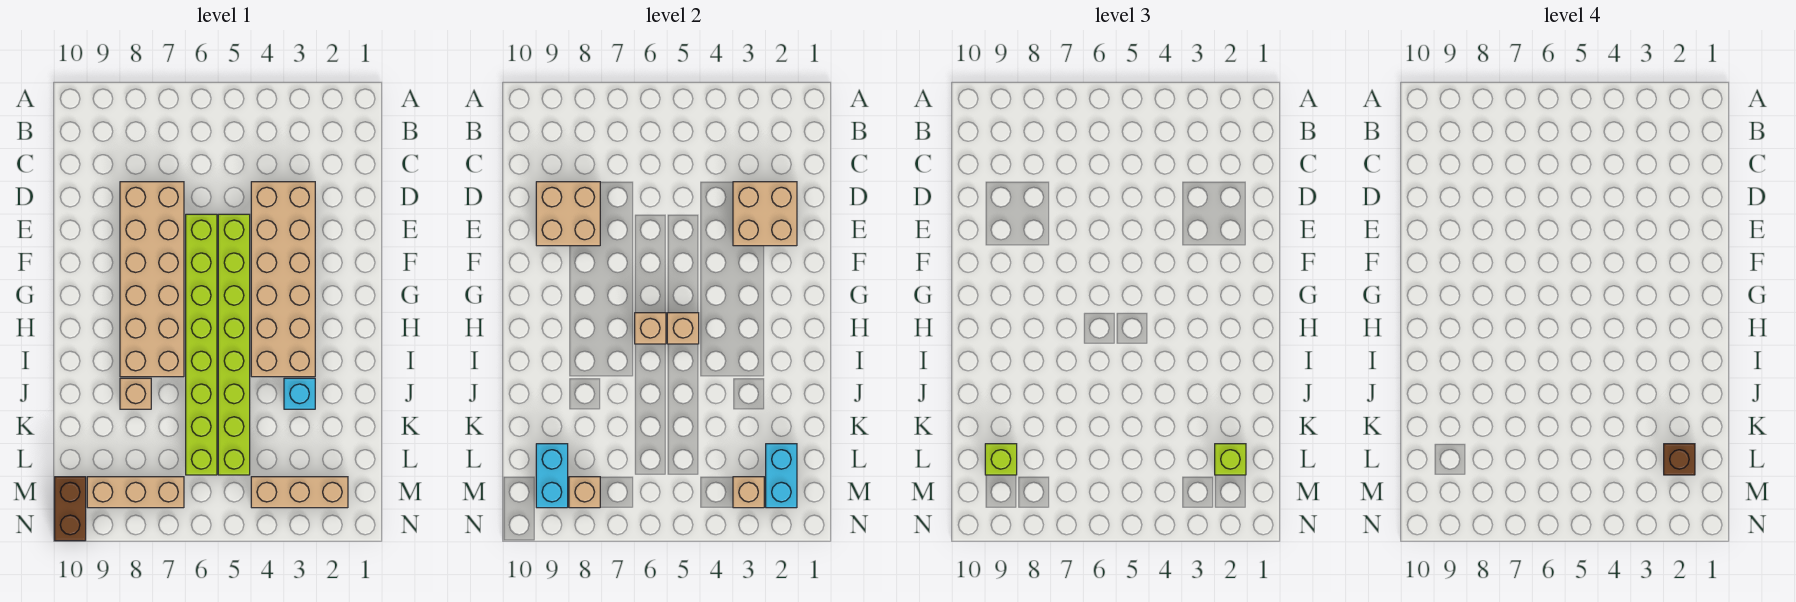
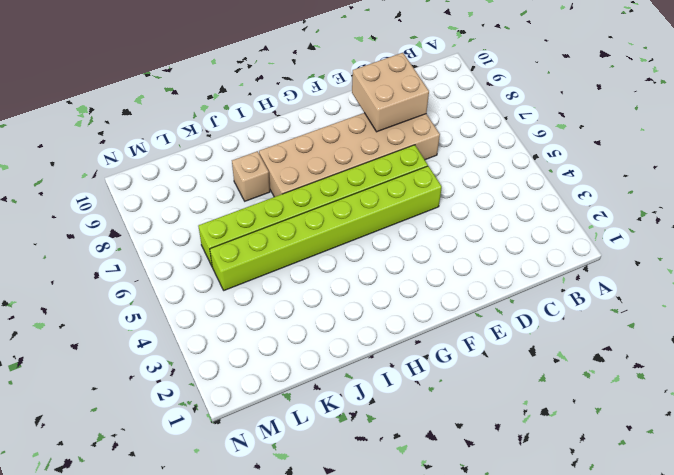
none -> tan brick D3:I4 level 1
none -> cyan brick J3 level 1
none -> tan brick M2:M4 level 1

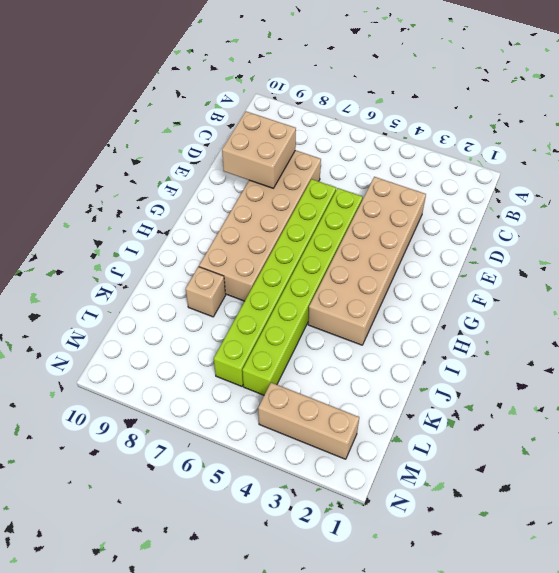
none -> cyan brick J3 level 1
none -> tan brick M7:M9 level 1
none -> brown brick M10:N10 level 1

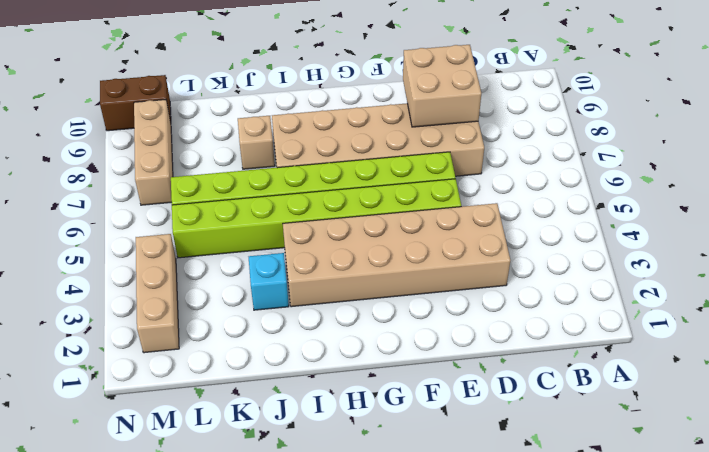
none -> tan brick D2:E3 level 2
none -> tan brick H5 level 2
none -> tan brick H6 level 2

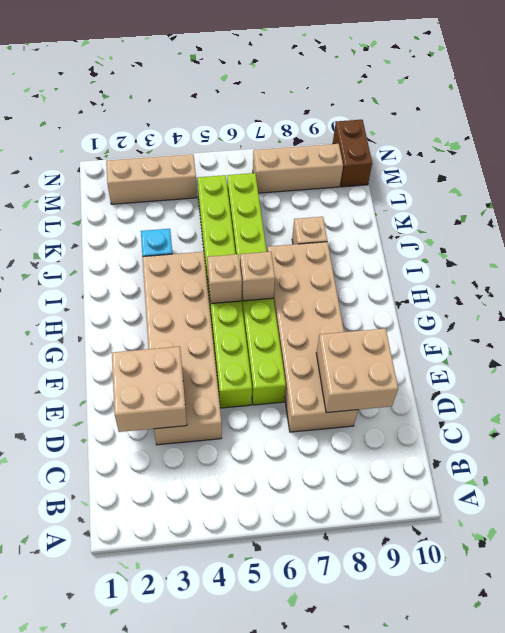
none -> cyan brick L2:M2 level 2
none -> cyan brick L9:M9 level 2
none -> tan brick M3 level 2

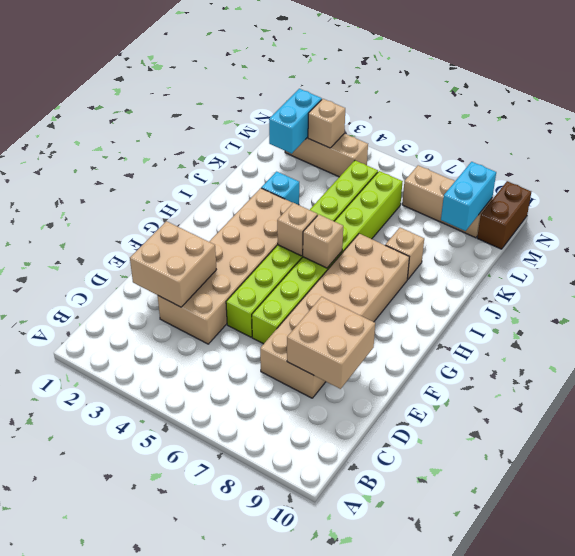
none -> tan brick M8 level 2
none -> lime brick L2 level 3
none -> lime brick L9 level 3

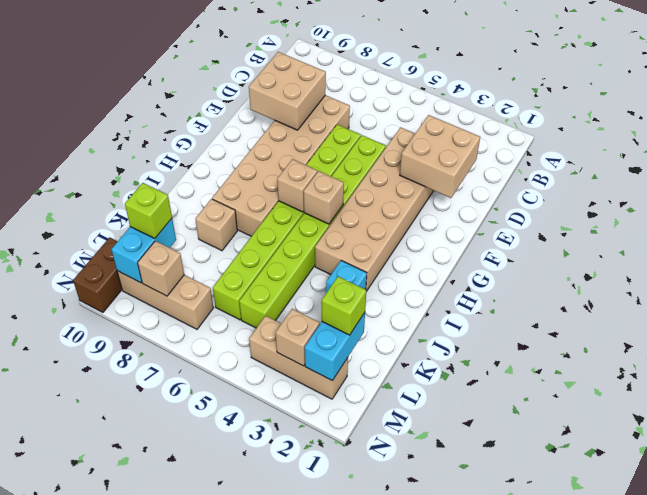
none -> brown brick L2 level 4

